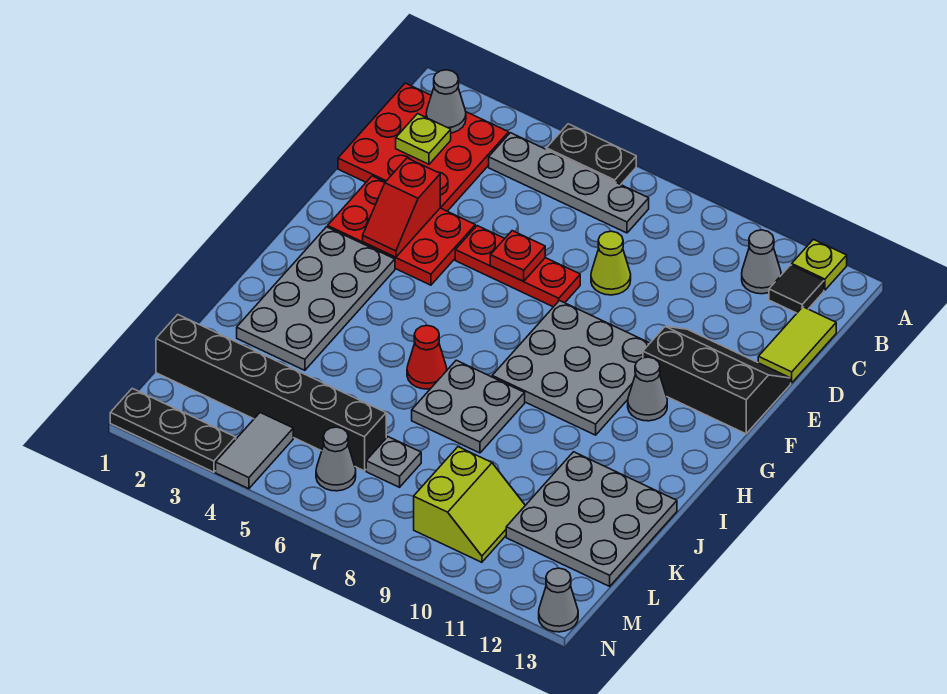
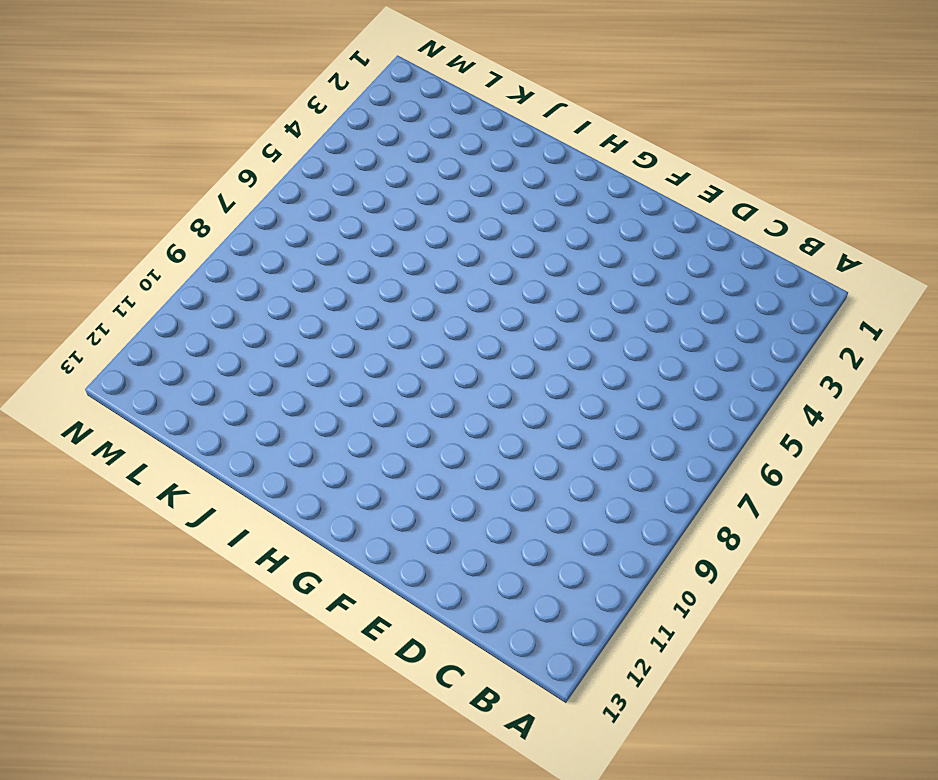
none -> black plate A5:A6 level 1
none -> lime plate A12 level 1
none -> red plate B1:D3 level 1

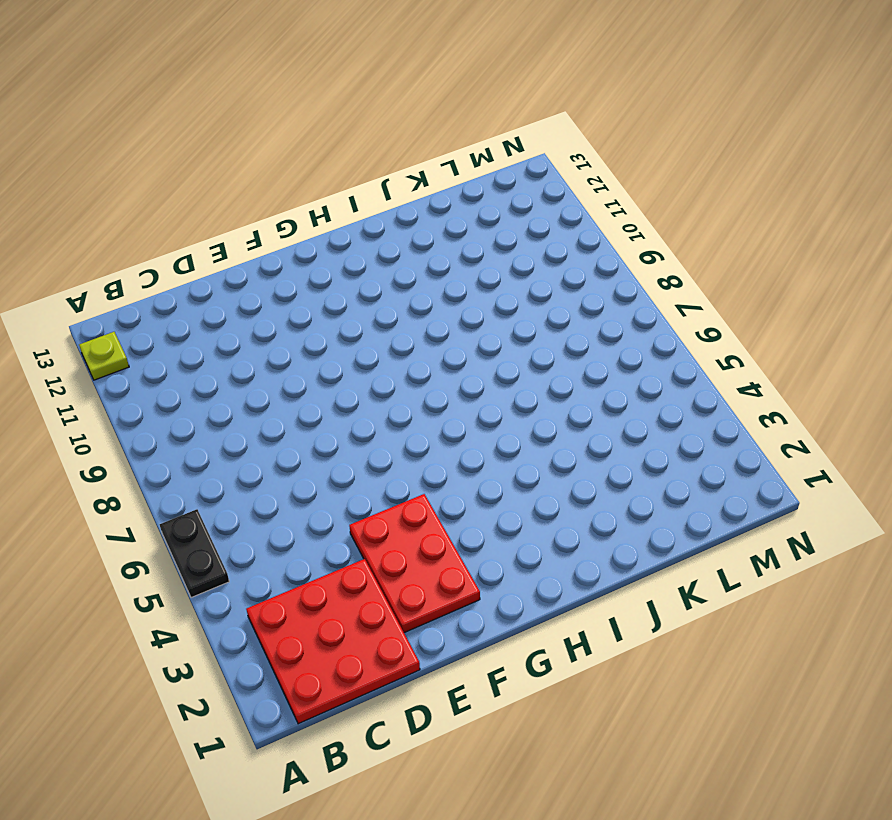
none -> grey plate B4:B7 level 1
none -> grey cone B11 level 1
none -> black tile B12 level 1

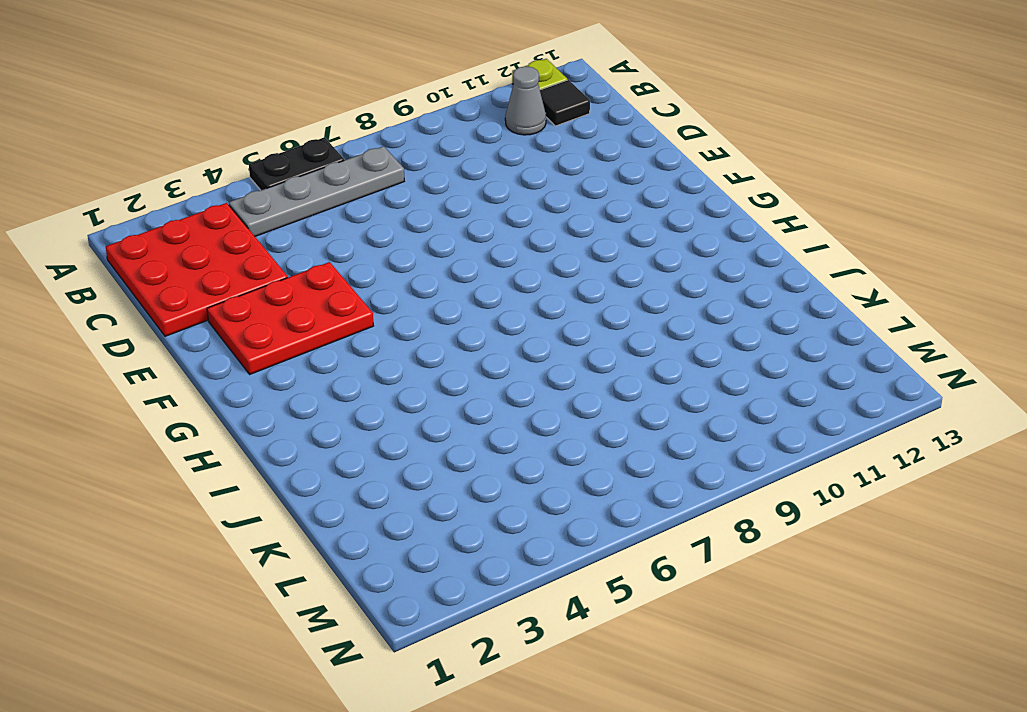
none -> lime tile C13:D13 level 1
none -> lime cone D8 level 1
none -> red plate E5:E7 level 1

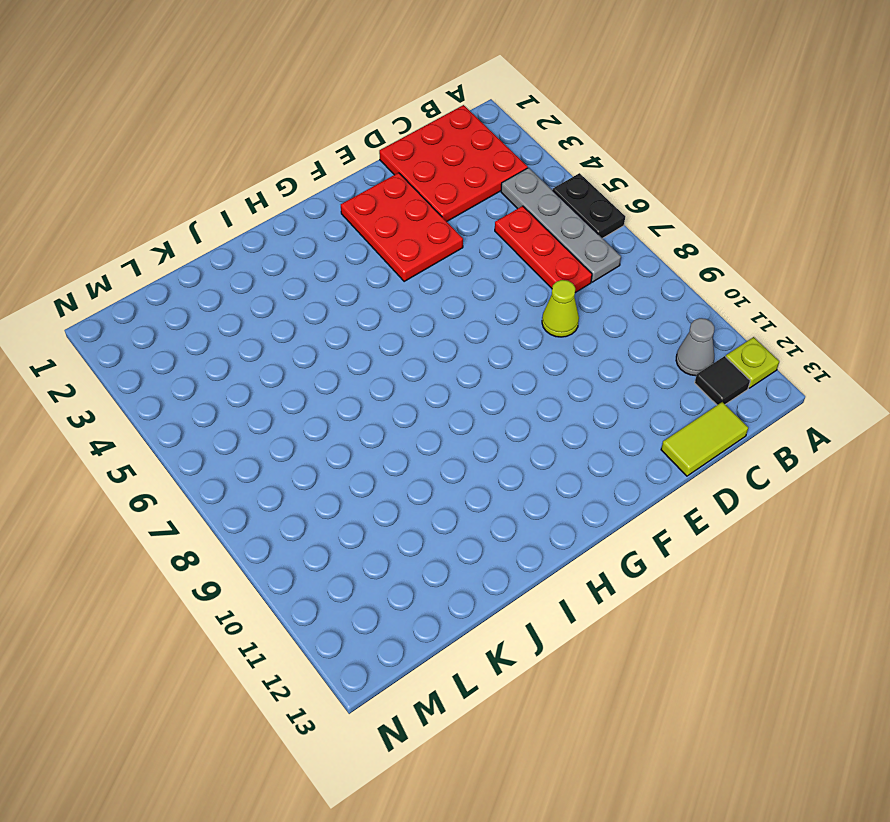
red plate C5:C7 level 1 -> red plate E5:E7 level 1
none -> black slope E11:F13 level 1 top F
none -> grey plate F8:H10 level 1
none -> grey plate G2:J3 level 1

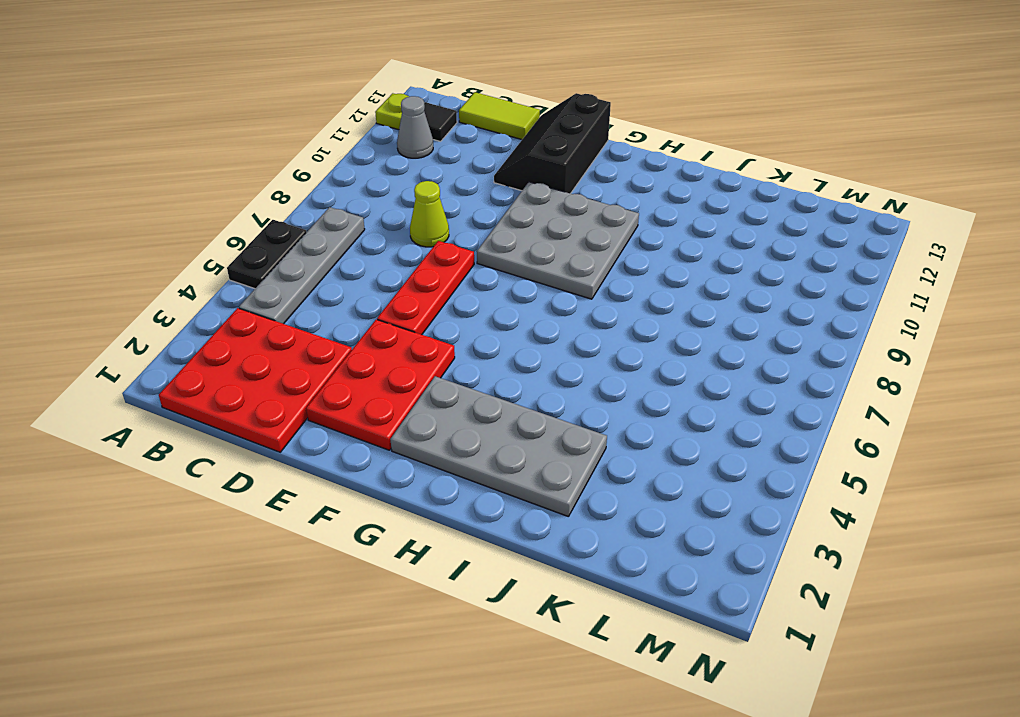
none -> grey cone G11 level 1
none -> red cone I6 level 1
none -> grey plate I7:J8 level 1

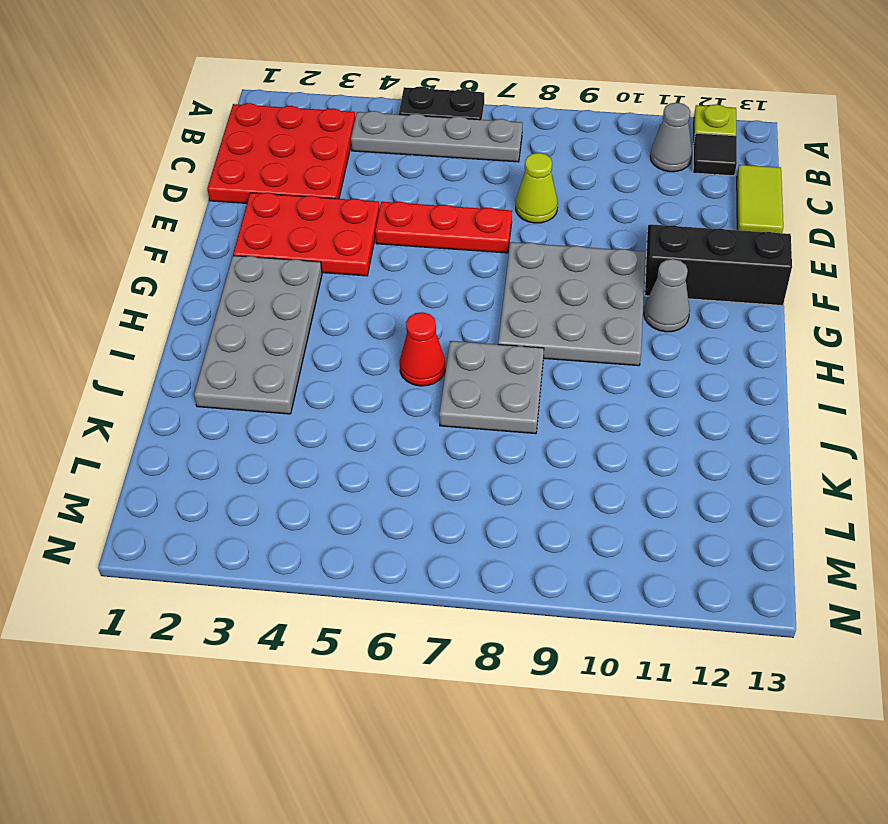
none -> grey plate J11:L13 level 1
none -> black brick L1:L6 level 1
none -> grey plate L7 level 1

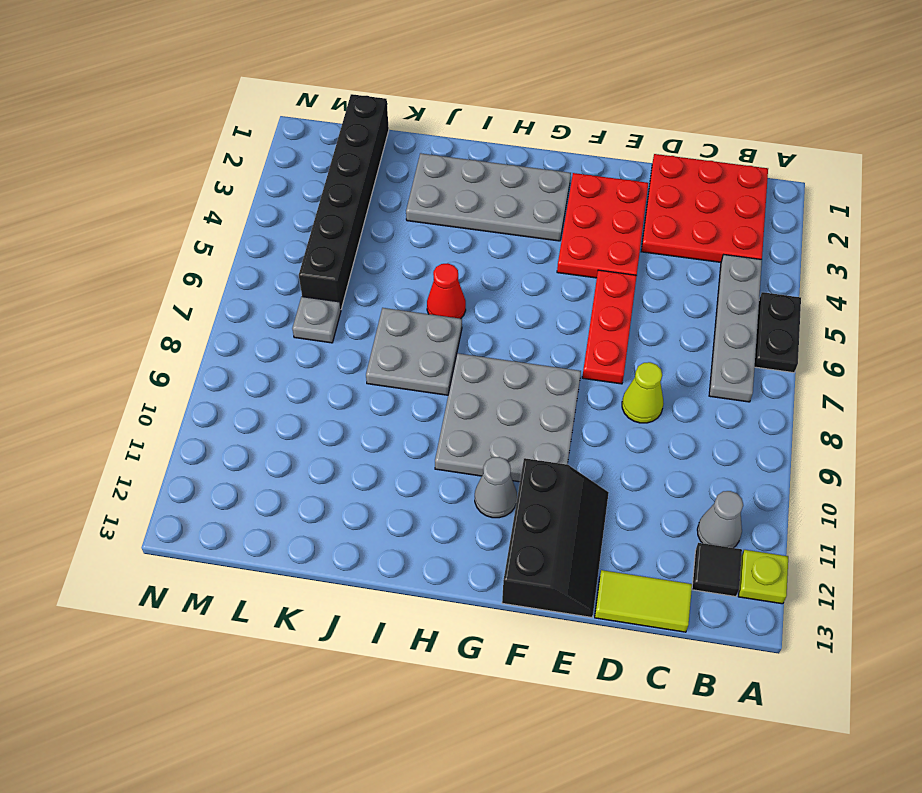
none -> grey plate J11:L13 level 1
none -> lime slope L9:M10 level 1 top 9
none -> grey tile M4:N4 level 1

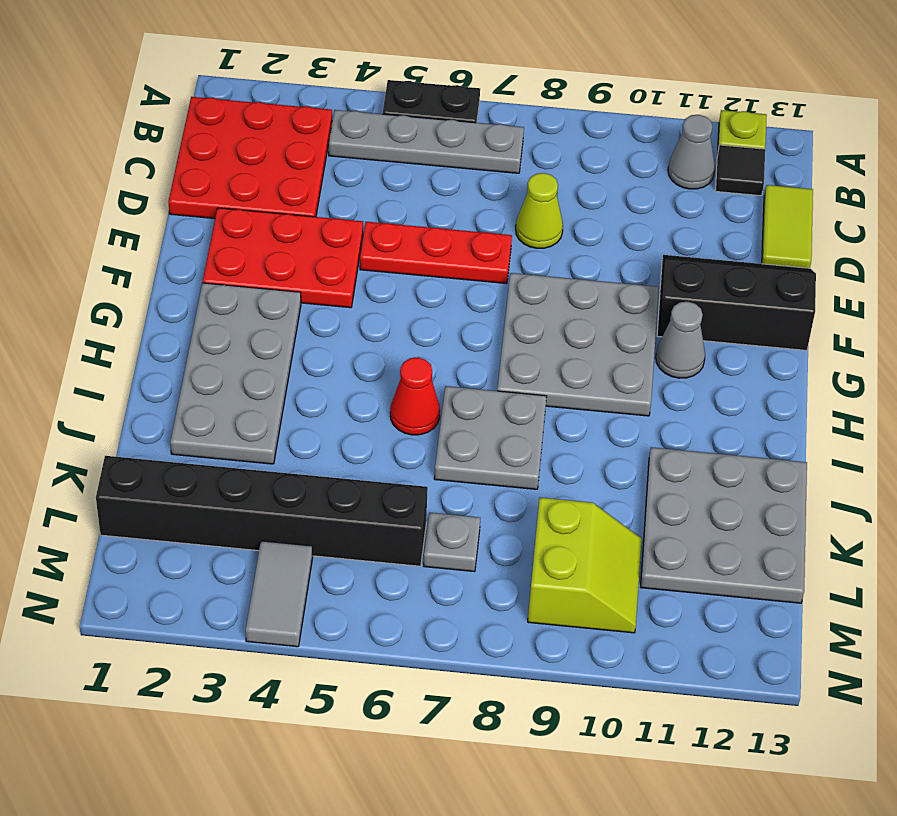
none -> grey cone M6 level 1
none -> black plate N1:N3 level 1
none -> grey cone N13 level 1

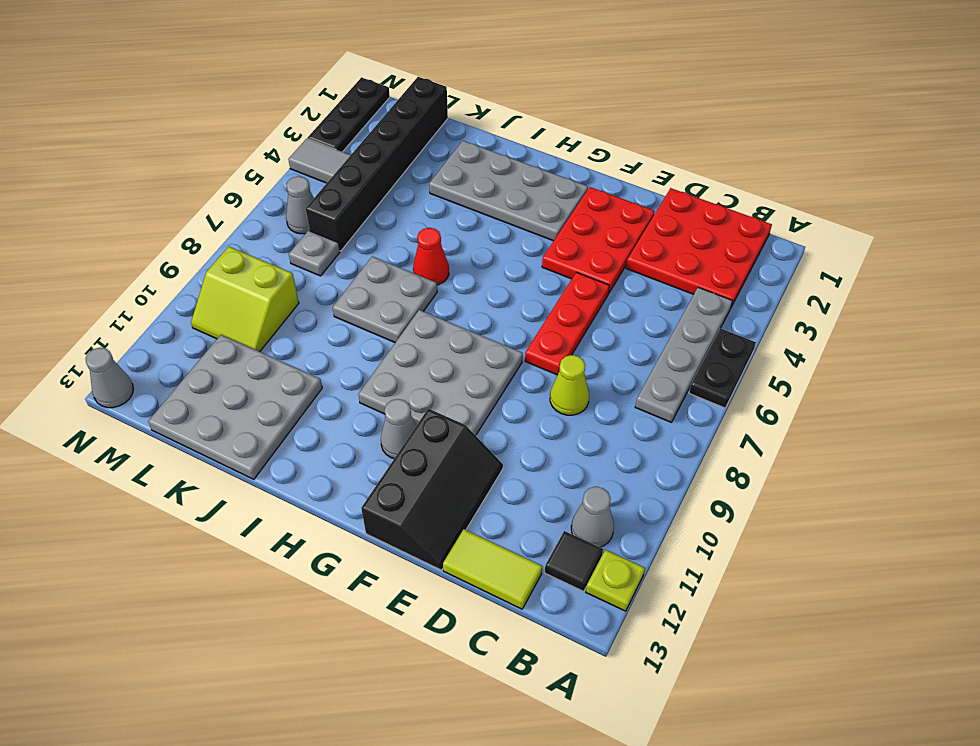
none -> grey cone B2 level 2
none -> lime plate C2 level 2
none -> red slope E3:F3 level 2 top E

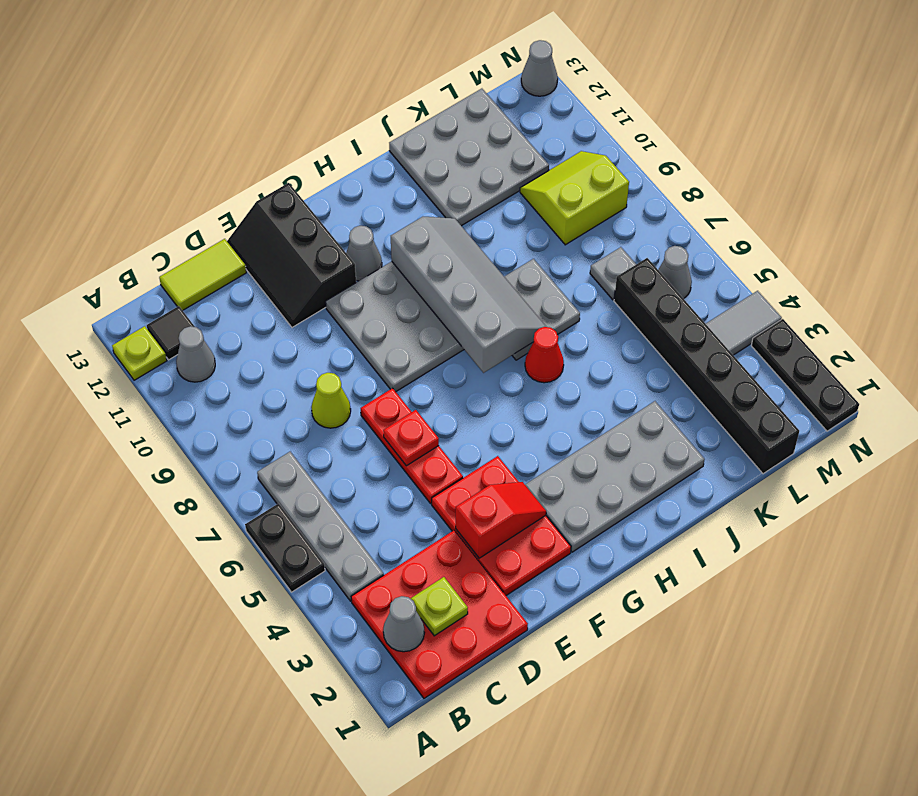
grey slope H7:I10 level 2 top H -> none

